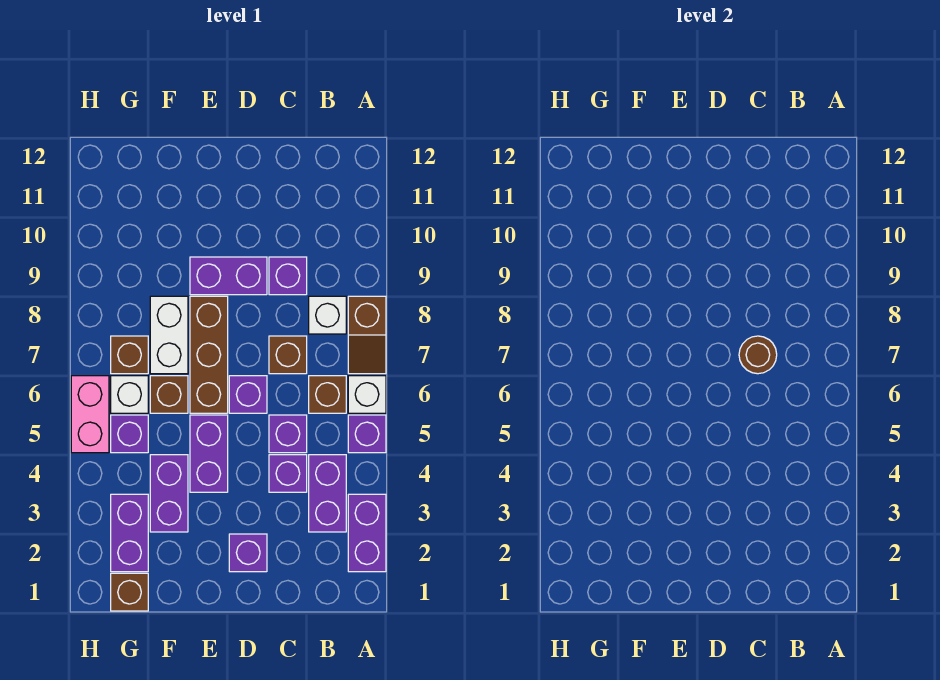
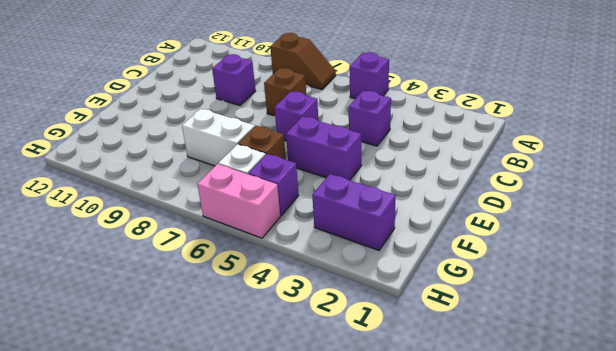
none -> purple brick A2:A3 level 1
none -> white brick A6 level 1
none -> purple brick B3:B4 level 1

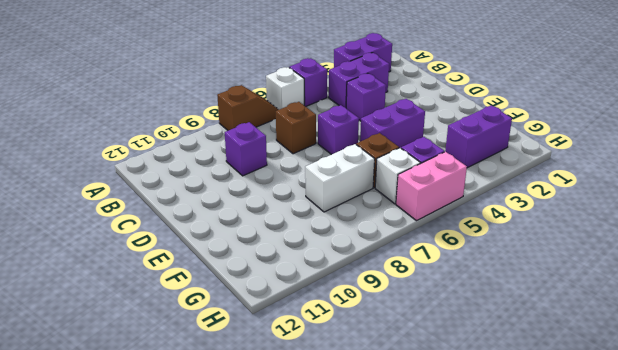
none -> brown brick B6 level 1
none -> white brick B8 level 1
none -> purple brick C5 level 1

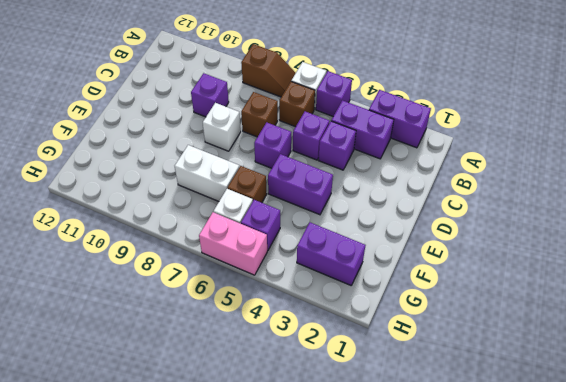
white brick D8 level 1 -> white brick B8 level 1
none -> purple brick D2 level 1
none -> purple brick D9:E9 level 1
none -> brown brick E6:E8 level 1

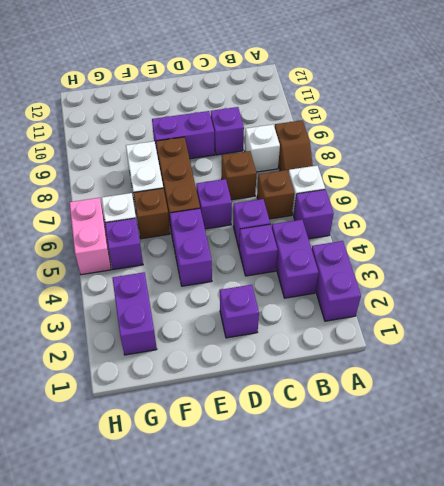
none -> purple brick F3:F4 level 1
none -> brown brick G1 level 1
none -> brown brick G7 level 1

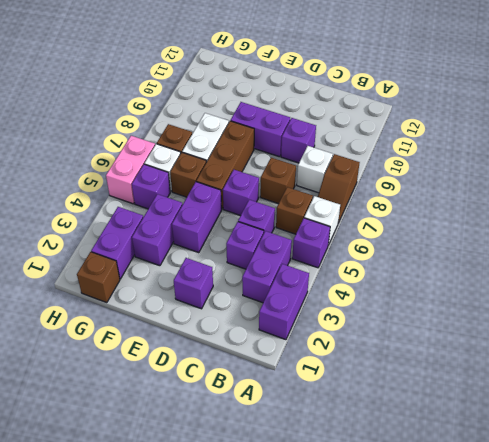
none -> brown round brick C7 level 2

